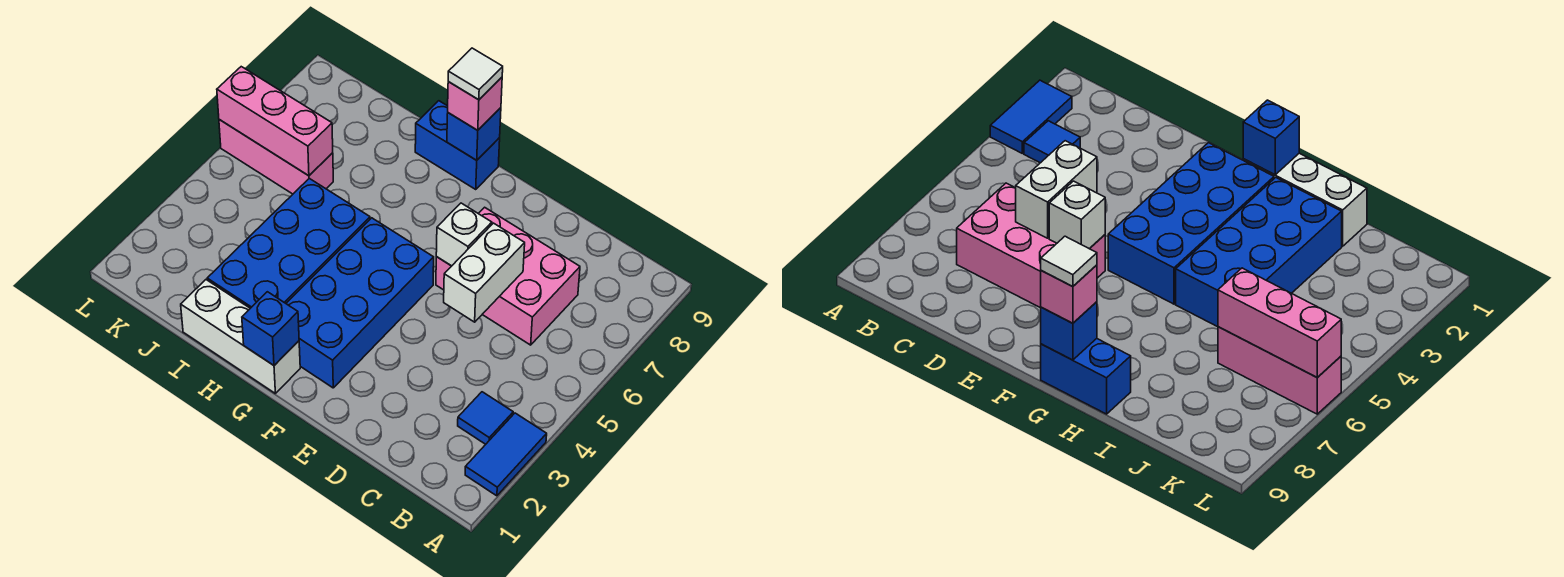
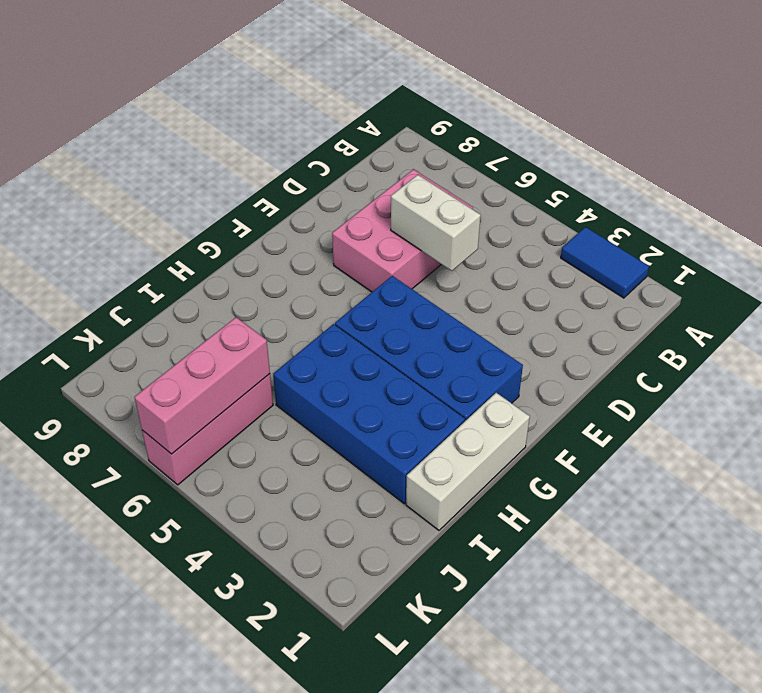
none -> blue tile B3 level 1
none -> blue brick G9:H9 level 1
none -> white brick E6 level 2

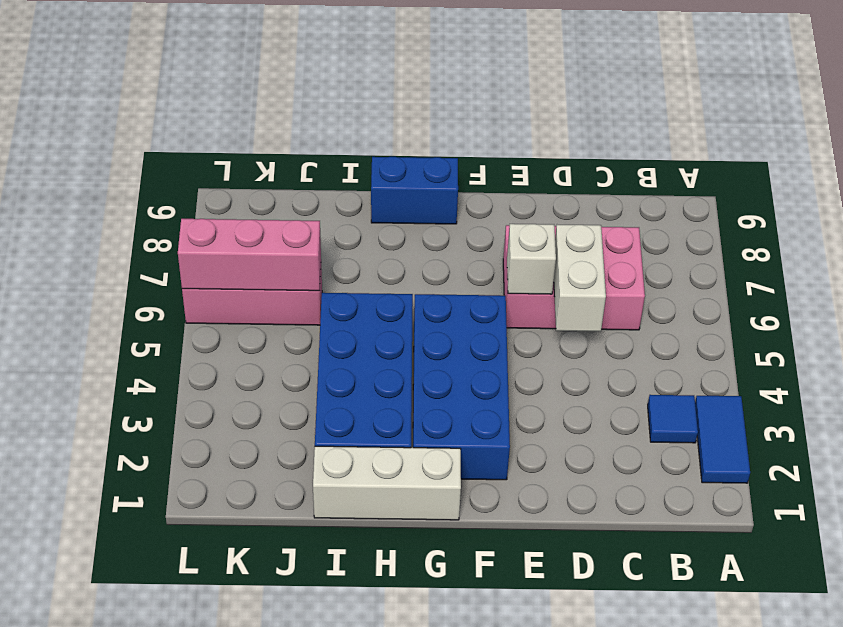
none -> blue brick G1 level 2
none -> blue brick G9 level 2
none -> pink brick G9 level 3

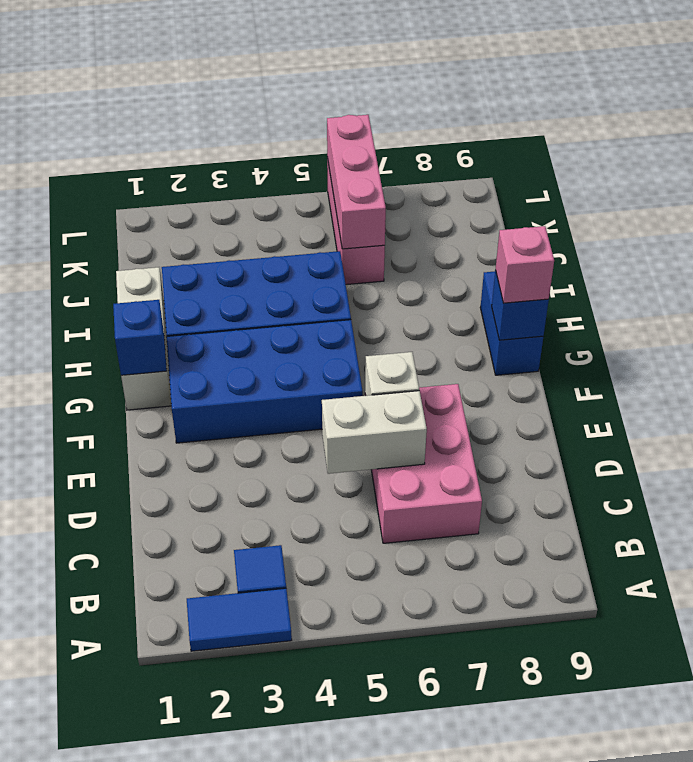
none -> white tile G9 level 4

